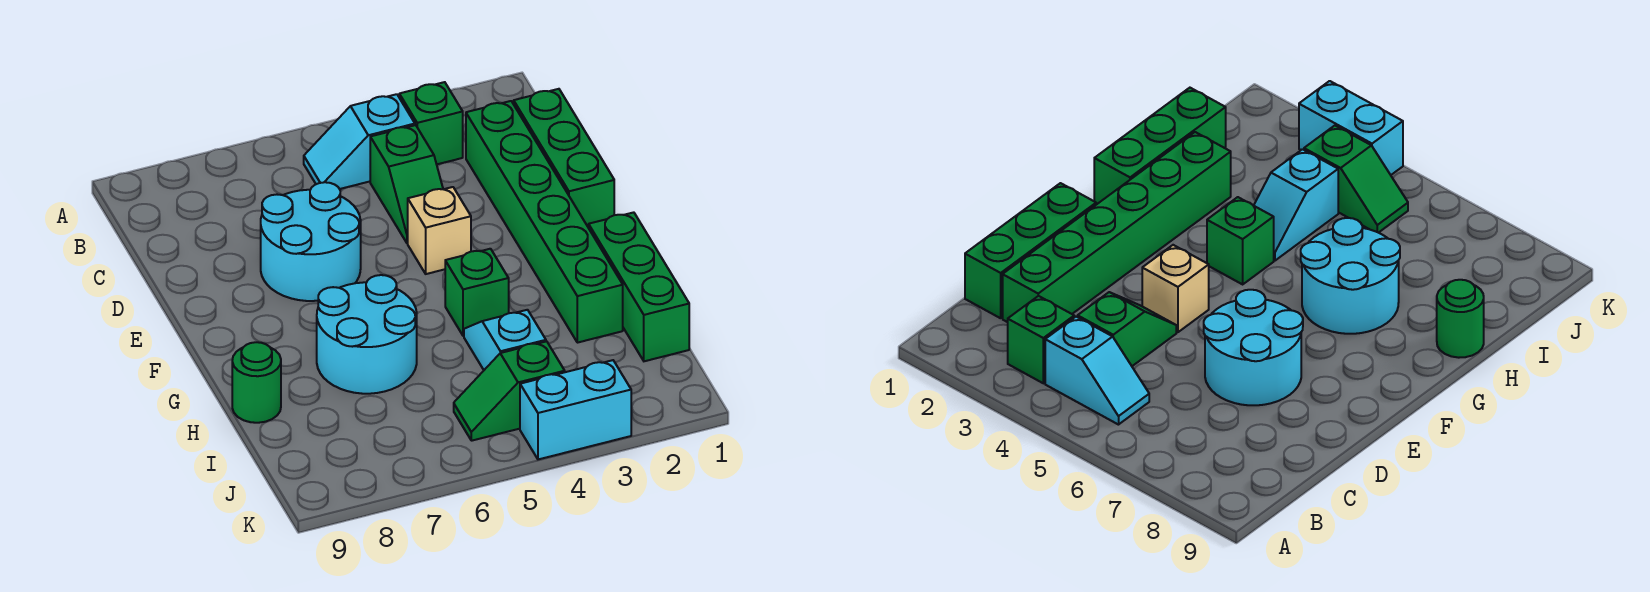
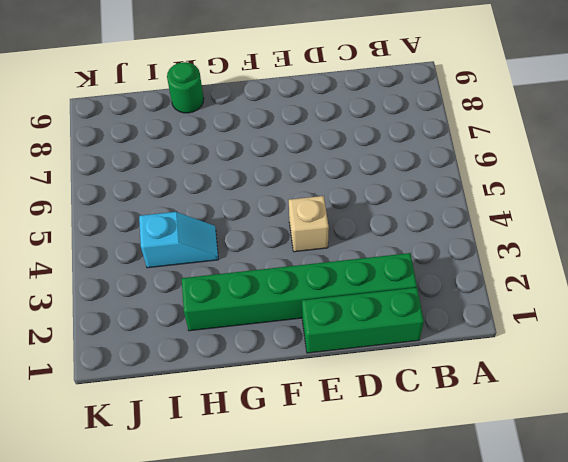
none -> green brick B3 level 1
none -> cyan slope B4:B5 level 1 top 4
none -> green slope C4:D4 level 1 top C

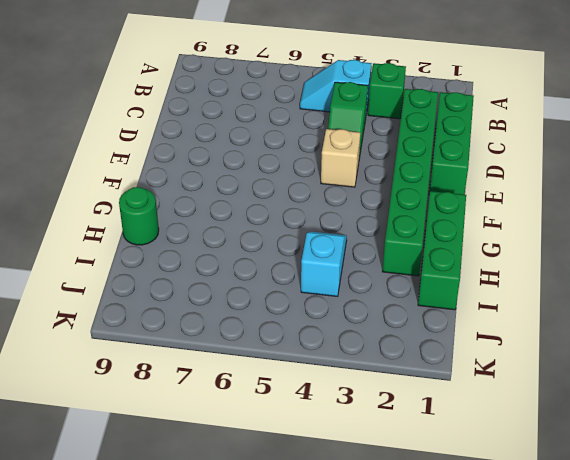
none -> cyan round brick D6:E7 level 1
none -> green brick G4 level 1
none -> cyan round brick G6:H7 level 1

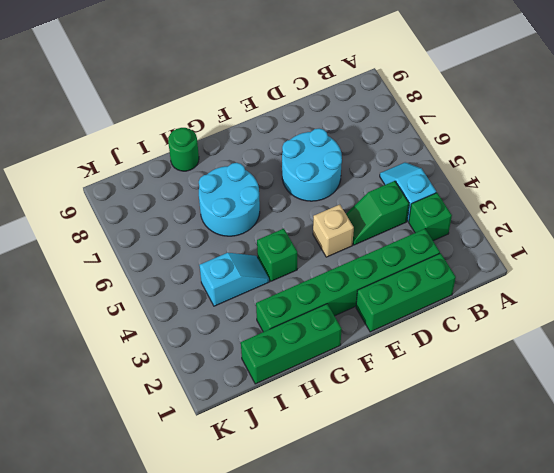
none -> green slope J4:J5 level 1 top 4
none -> cyan brick K3:K4 level 1

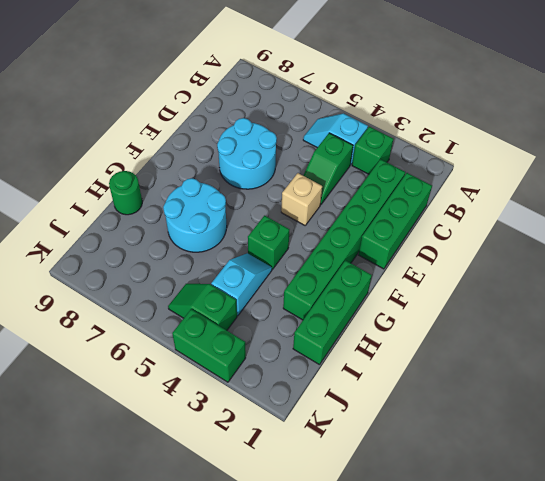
green brick K3:K4 level 1 -> cyan brick K3:K4 level 1

